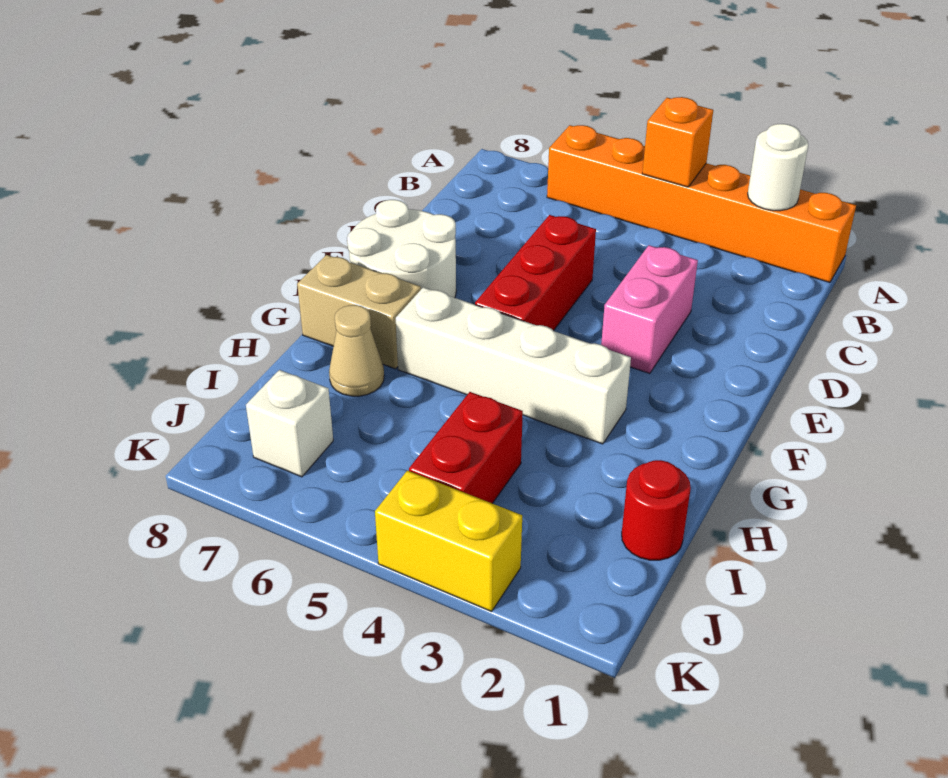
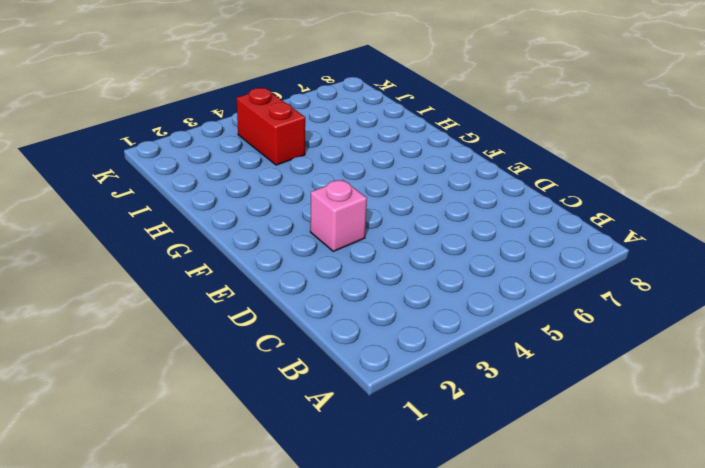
pink brick E3 level 1 -> pink brick D3:E3 level 1
none -> orange brick A1:A6 level 1
none -> red brick D5:F5 level 1
none -> white round brick E7:F8 level 1

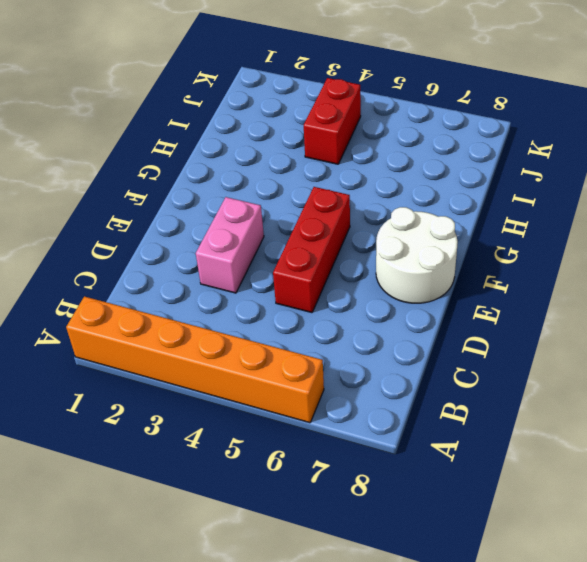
none -> white brick G3:G6 level 1
none -> tan brick G7:G8 level 1
none -> tan cone H7 level 1

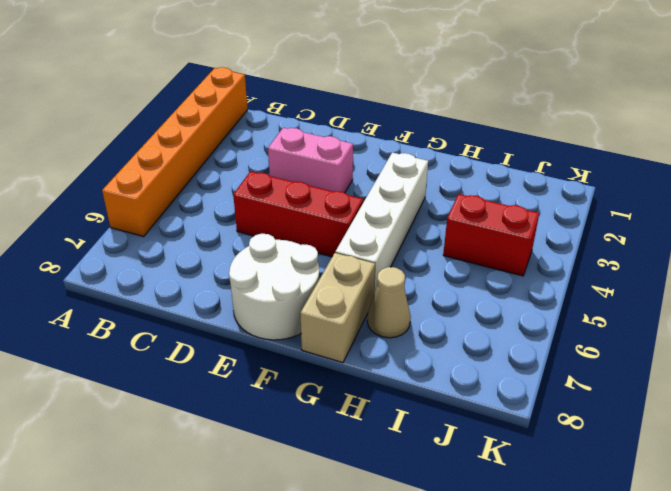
none -> red round brick I1 level 1
none -> white brick J7 level 1
none -> yellow brick K3:K4 level 1

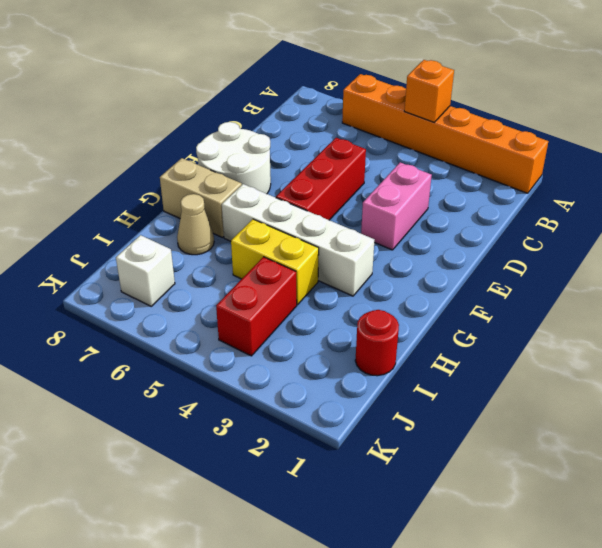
yellow brick H4:H5 level 1 -> yellow brick K3:K4 level 1
none -> white round brick A2 level 2

